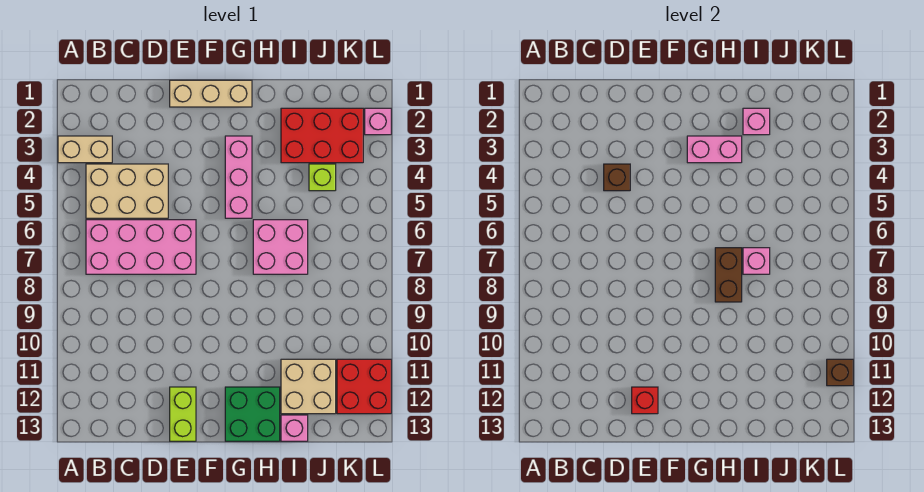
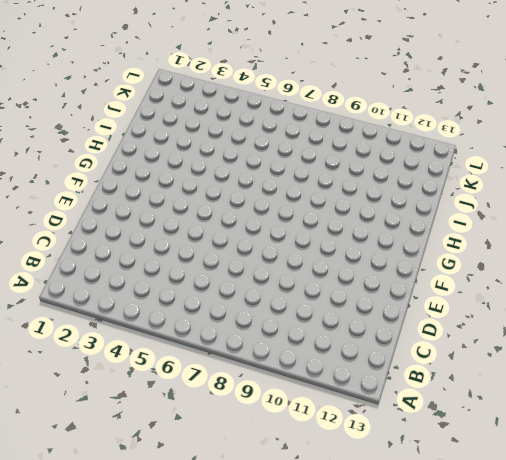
none -> tan brick A3:B3 level 1
none -> tan brick B4:D5 level 1
none -> pink brick B6:E7 level 1

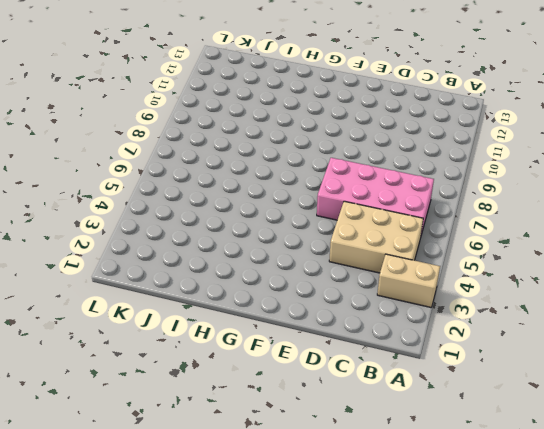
none -> tan brick E1:G1 level 1
none -> lime brick E12:E13 level 1
none -> pink brick G3:G5 level 1

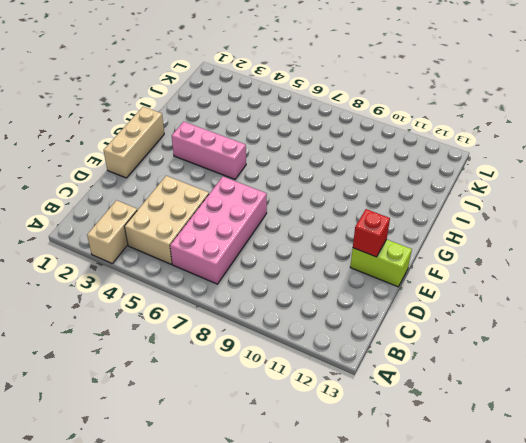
none -> green brick G12:H13 level 1
none -> pink brick H6:I7 level 1
none -> red brick I2:K3 level 1

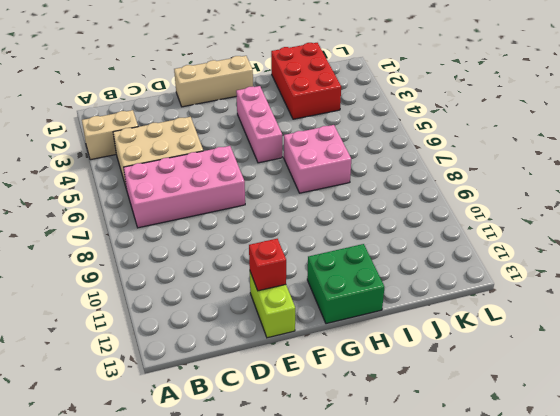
red brick I1:J3 level 1 -> red brick I2:K3 level 1
none -> tan brick I11:J12 level 1
none -> pink brick I13 level 1
none -> lime brick J4 level 1

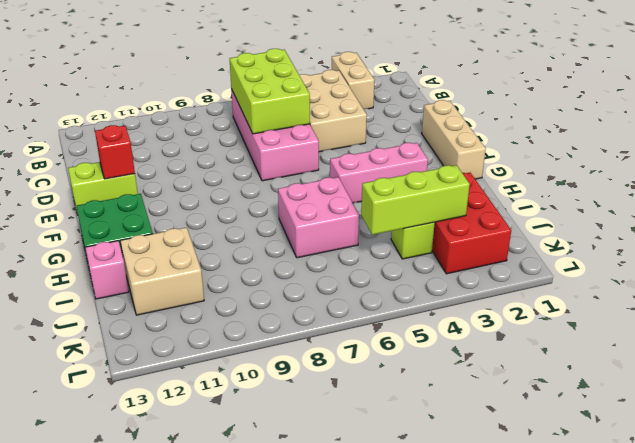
lime brick B6:D7 level 2 -> none
lime brick J3:J5 level 2 -> none
none -> red brick K11:L12 level 1
none -> pink brick L2 level 1
none -> brown brick D4 level 2

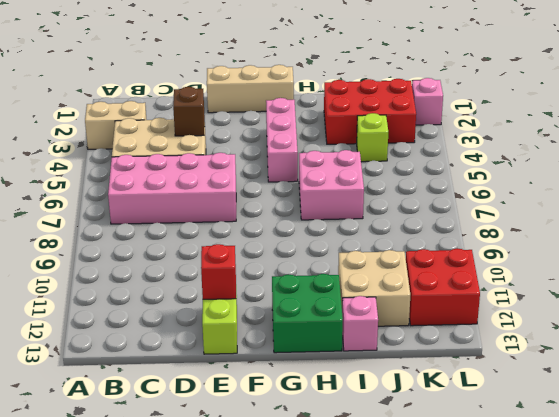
none -> pink brick G3:H3 level 2
none -> brown brick H7:H8 level 2
none -> pink brick I2 level 2

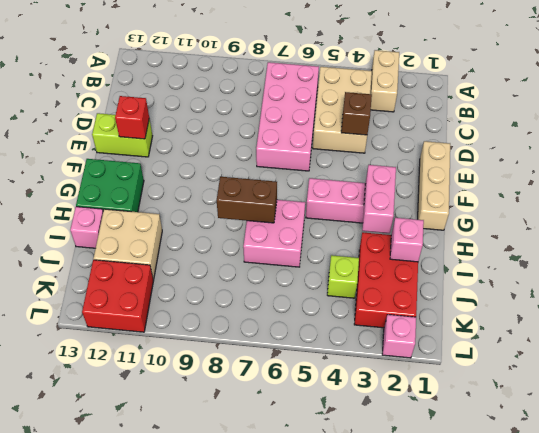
none -> pink brick I7 level 2
none -> brown brick L11 level 2

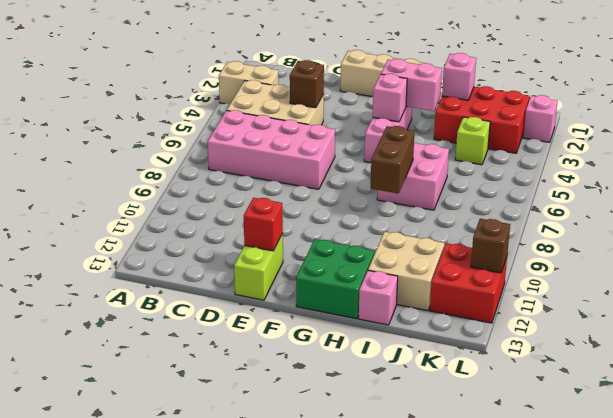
pink brick G4 level 2 -> pink brick I7 level 2

